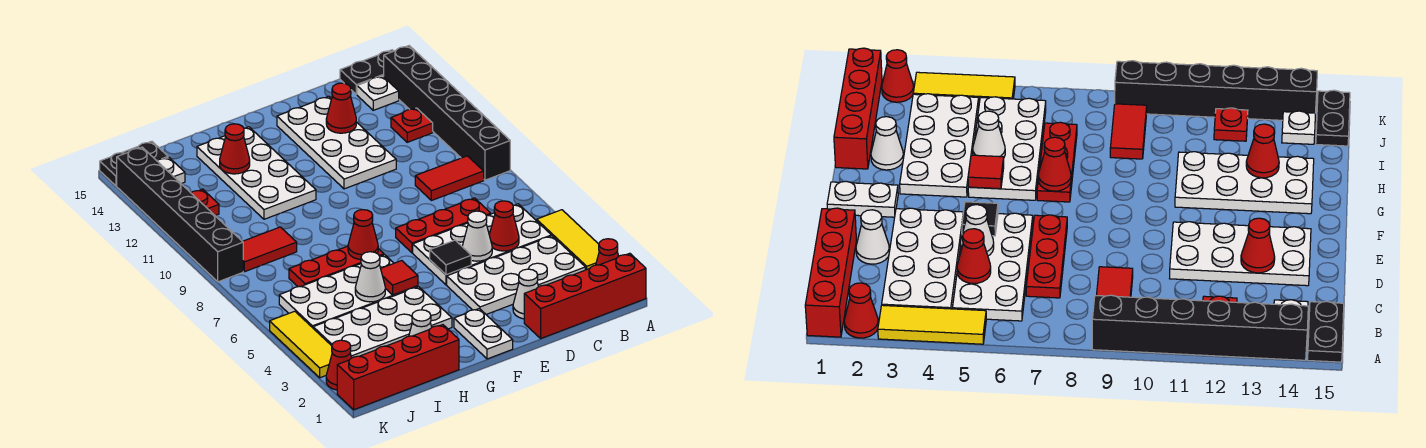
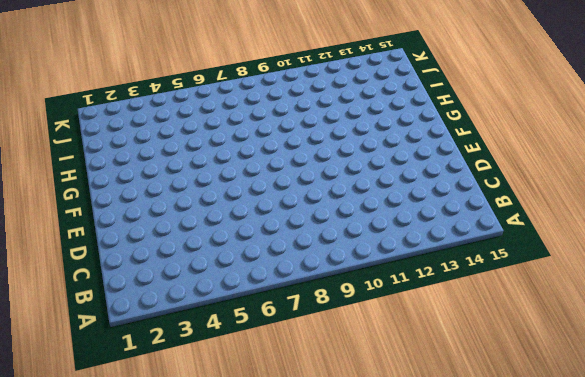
none -> red brick A1:D1 level 1
none -> red cone A2 level 1
none -> yellow tile A3:A5 level 1
none -> black brick A9:A14 level 1

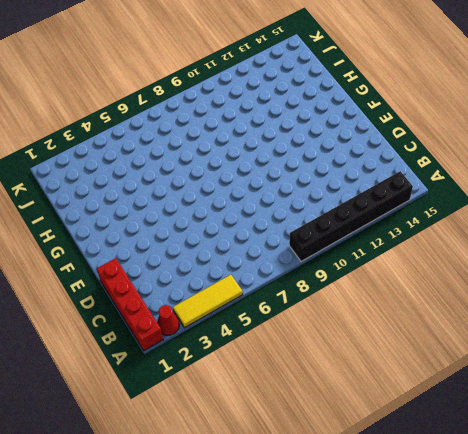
none -> black plate A15:B15 level 1
none -> white plate B3:E4 level 1
none -> white plate B5:E6 level 1
none -> red tile B9:C9 level 1

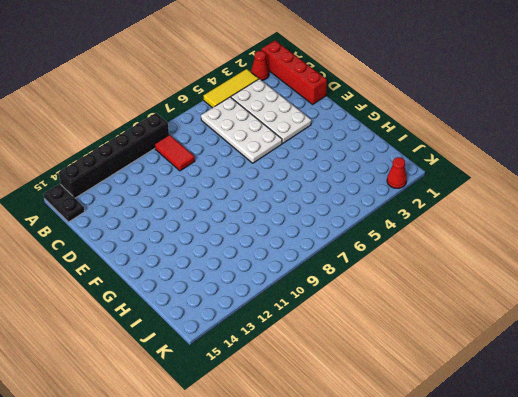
none -> red plate B12 level 1
none -> white plate B14 level 1
none -> red plate C7:E7 level 1
none -> white cone D2 level 1

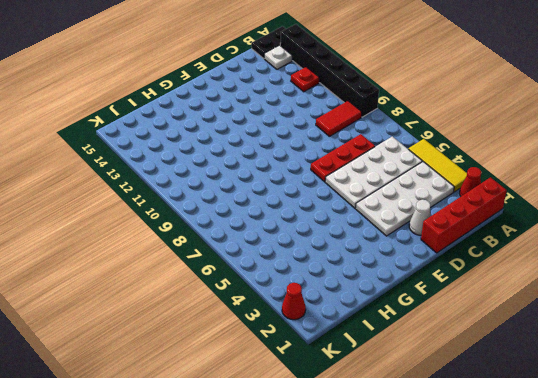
none -> white plate D11:E14 level 1
none -> white plate F1:F2 level 1
none -> white plate G3:J4 level 1
none -> white plate G5:J6 level 1

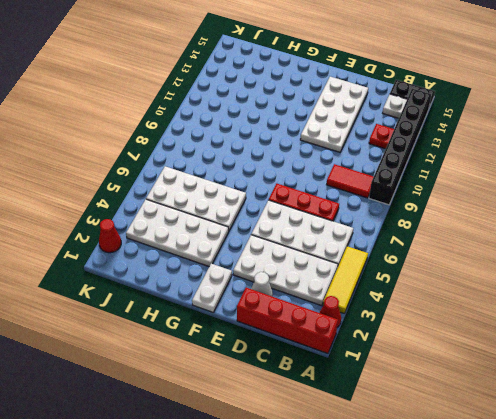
none -> red plate G7:I7 level 1
none -> white plate G11:H14 level 1
none -> red brick H1:K1 level 1
none -> white cone H2 level 1

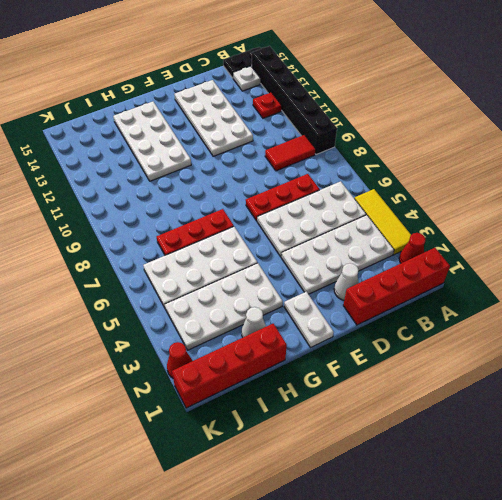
none -> red tile I9:J9 level 1
none -> red plate J12 level 1
none -> white plate J14 level 1
none -> black plate J15:K15 level 1

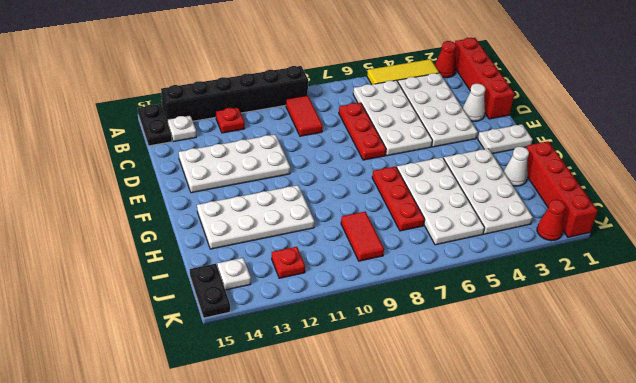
none -> yellow tile K3:K5 level 1
none -> black brick K9:K14 level 1
none -> red cone C5 level 2
none -> white cone D5 level 2

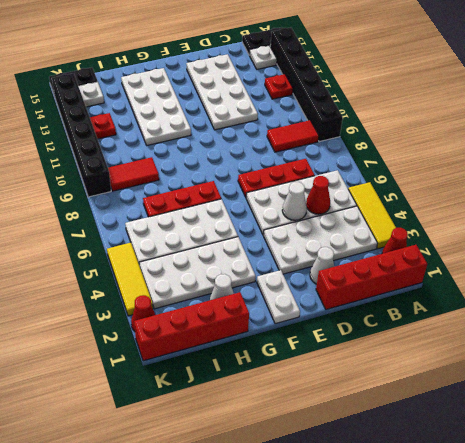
none -> red cone D13 level 2
none -> black tile E5 level 2
none -> red tile G5 level 2
none -> red cone G7 level 2

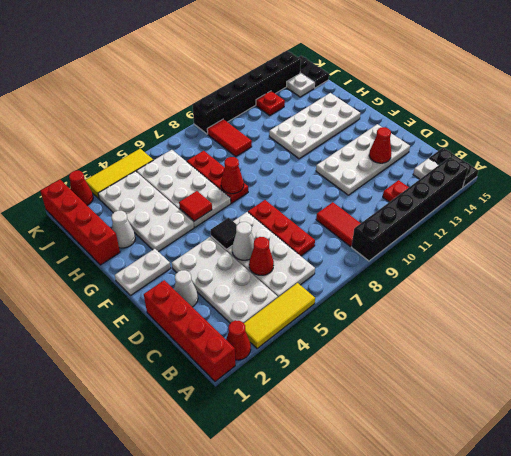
none -> white cone H5 level 2
none -> red cone H13 level 2

